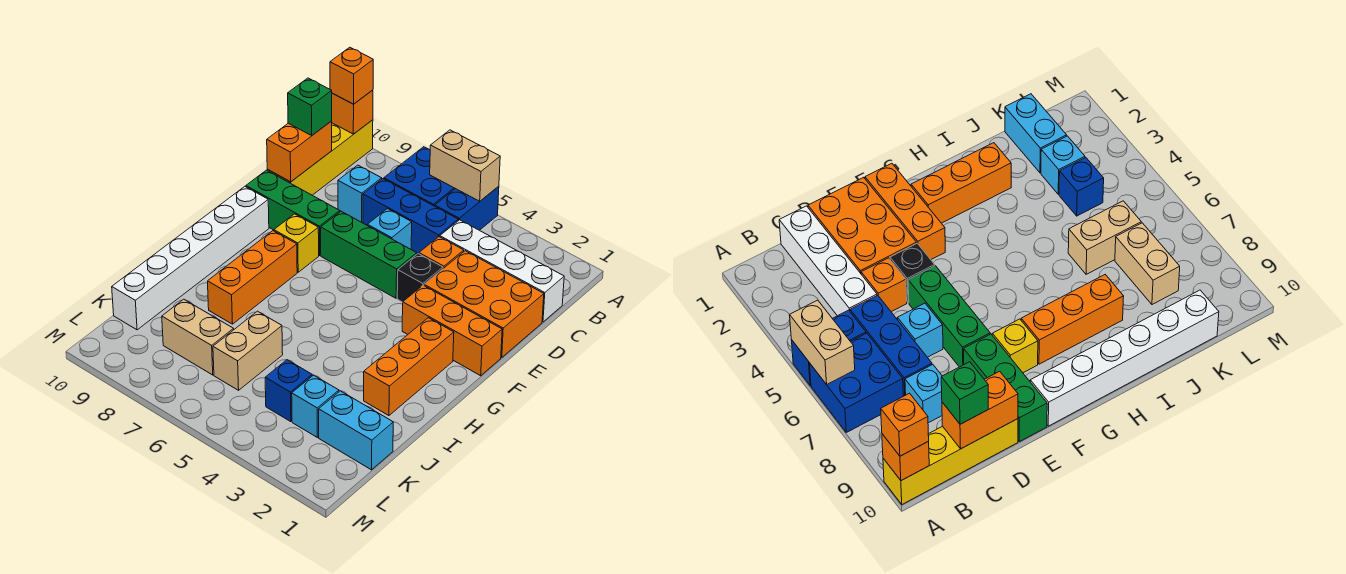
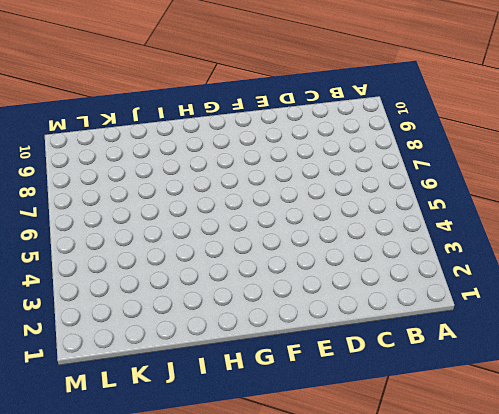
none -> blue brick A5:B5 level 1
none -> blue brick A6:B7 level 1
none -> yellow brick A10:D10 level 1

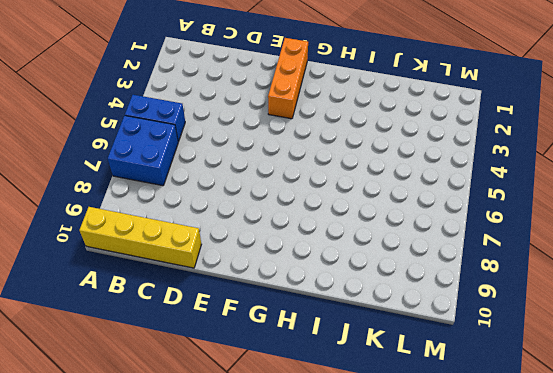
none -> white brick C1:C4 level 1
none -> blue brick C5:C7 level 1
none -> cyan brick C8 level 1

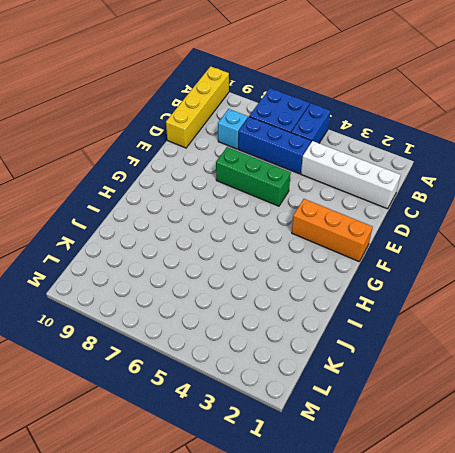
none -> orange brick D1:E3 level 1
none -> orange brick D4 level 1
none -> cyan brick D6 level 1

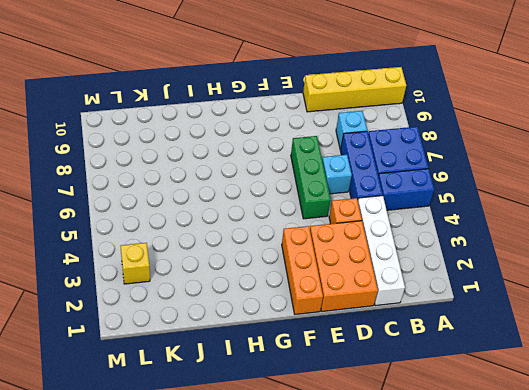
yellow brick L3 level 1 -> yellow brick F8 level 1
none -> black brick E4 level 1
none -> green brick E8:E10 level 1
none -> white brick F10:K10 level 1

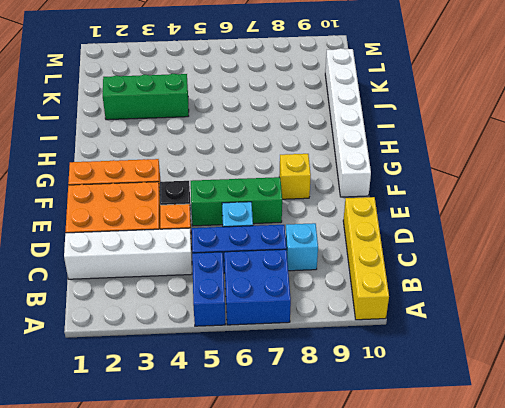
green brick J2:J4 level 1 -> green brick E8:E10 level 1
none -> orange brick G2:I2 level 1
none -> orange brick G8:I8 level 1
none -> tan brick J6:K6 level 1

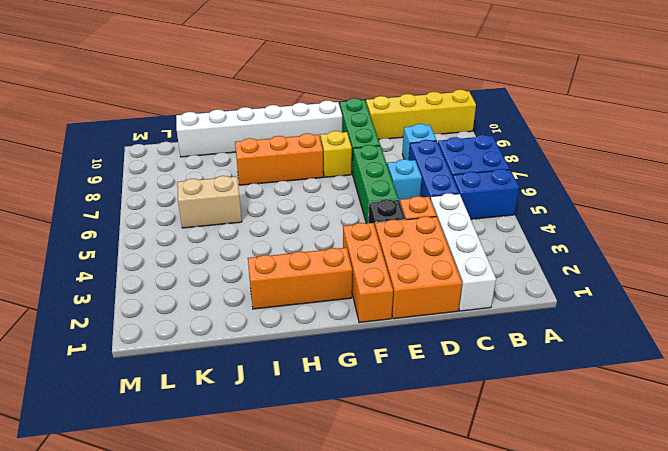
none -> cyan brick K1:K2 level 1
none -> cyan brick K3 level 1
none -> blue brick K4 level 1

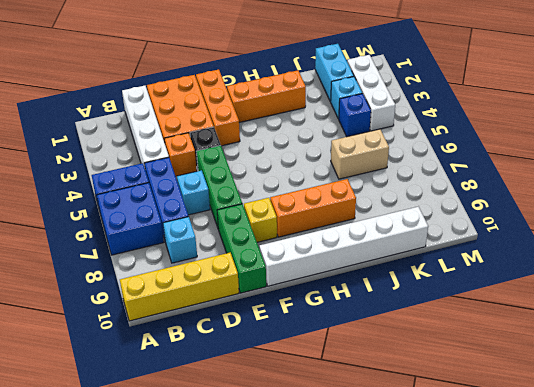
white brick L2:L4 level 1 -> none
none -> tan brick K7:K8 level 1
none -> tan brick A5:A6 level 2
none -> orange brick A10 level 2

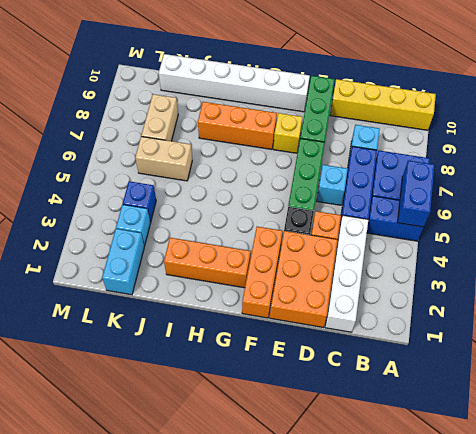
blue brick A5:A6 level 2 -> tan brick A5:A6 level 2
none -> orange brick A10 level 2
none -> orange brick C10:D10 level 2
none -> orange brick A10 level 3

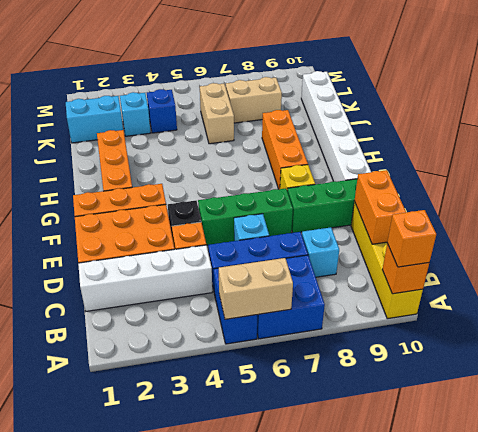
none -> green brick C10 level 3

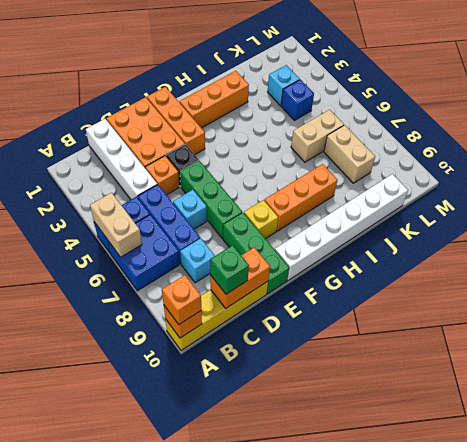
none -> cyan brick K1:K2 level 1

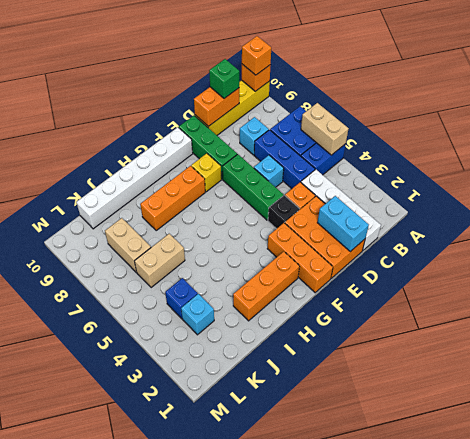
cyan brick D1:D2 level 2 -> cyan brick K1:K2 level 1

